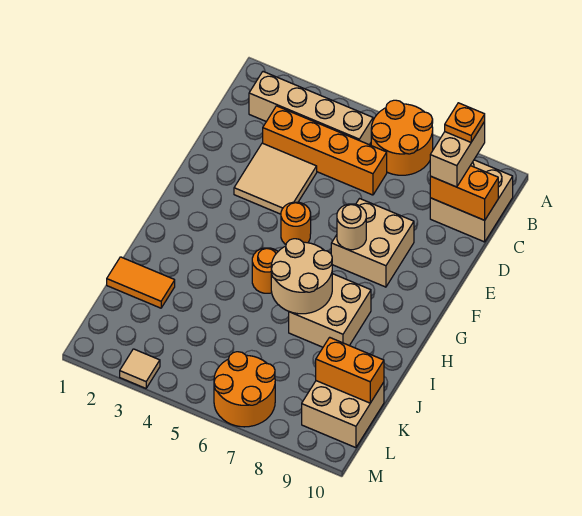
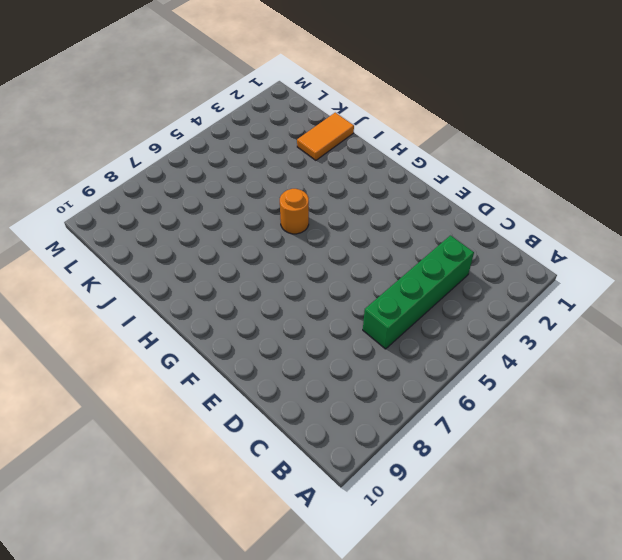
green brick C3:C6 level 1 -> orange brick C3:C6 level 1
none -> orange round brick A6:B7 level 1
none -> tan brick B2:B5 level 1
none -> tan brick B9:C10 level 1

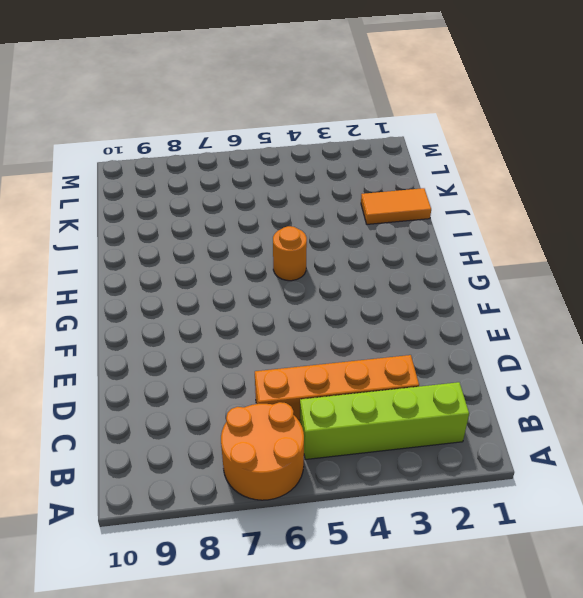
lime brick B2:B5 level 1 -> tan brick B2:B5 level 1
none -> tan brick B9:C10 level 1
none -> tan tile D3:E4 level 1
none -> tan brick E7:F8 level 1

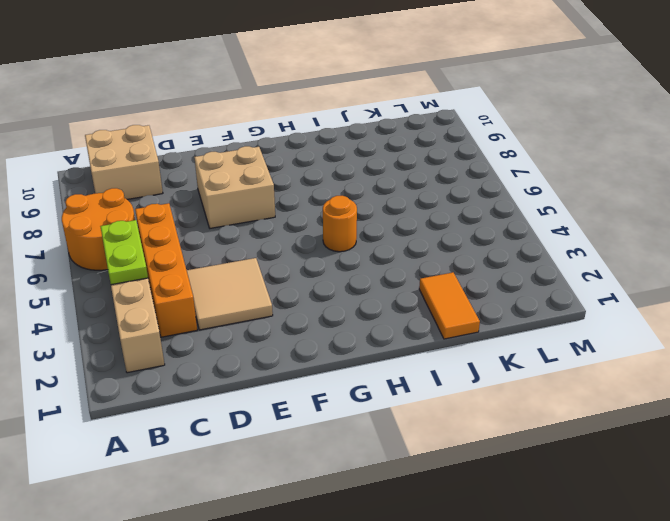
lime plate B4:B5 level 2 -> none
none -> orange round brick F5 level 1
none -> tan brick H7:I8 level 1
none -> tan brick K9:L10 level 1

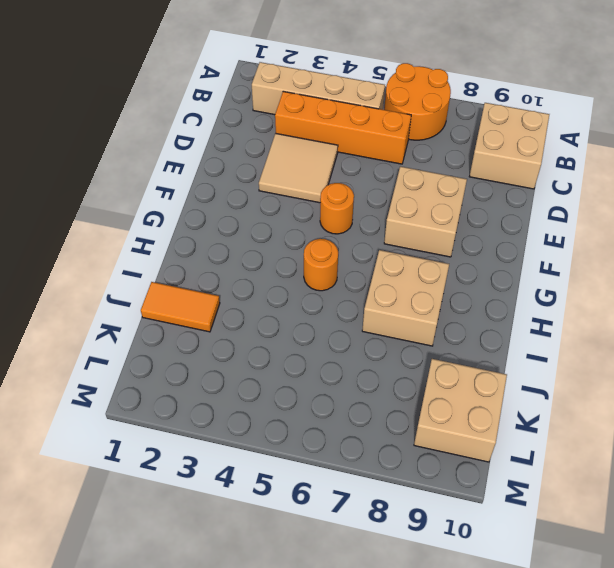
none -> orange round brick L6:M7 level 1
none -> tan tile M3 level 1
none -> orange brick C9:C10 level 2

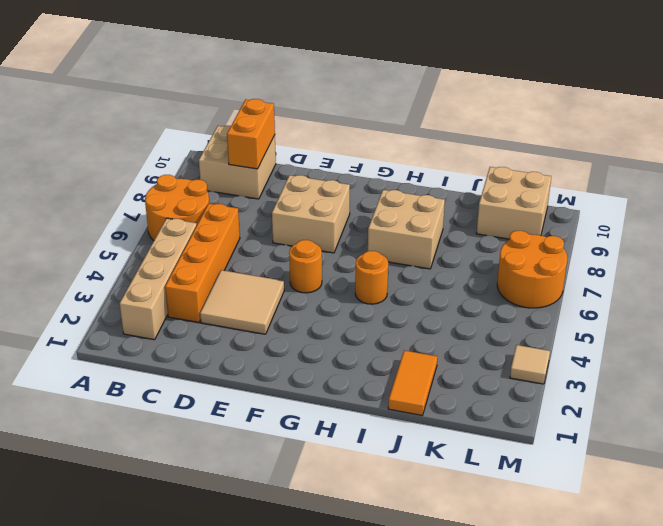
none -> tan round brick F7 level 2
none -> tan round brick H6:I7 level 2
none -> orange brick K9:K10 level 2

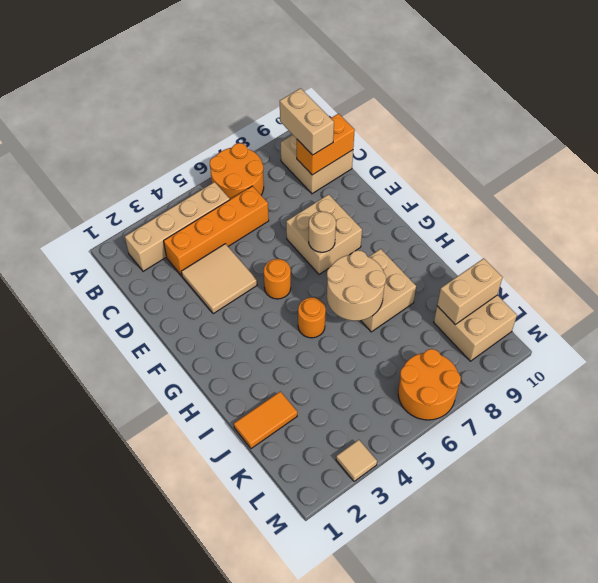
tan brick K9:K10 level 2 -> orange brick K9:K10 level 2
none -> orange plate B9 level 4

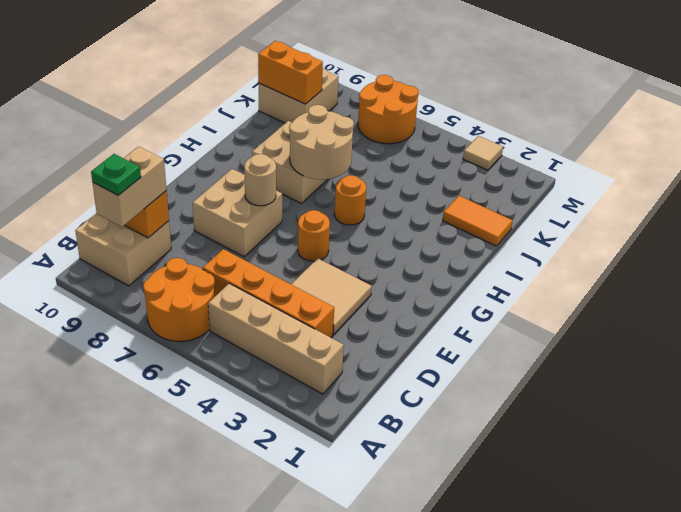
green plate B9 level 4 -> orange plate B9 level 4

